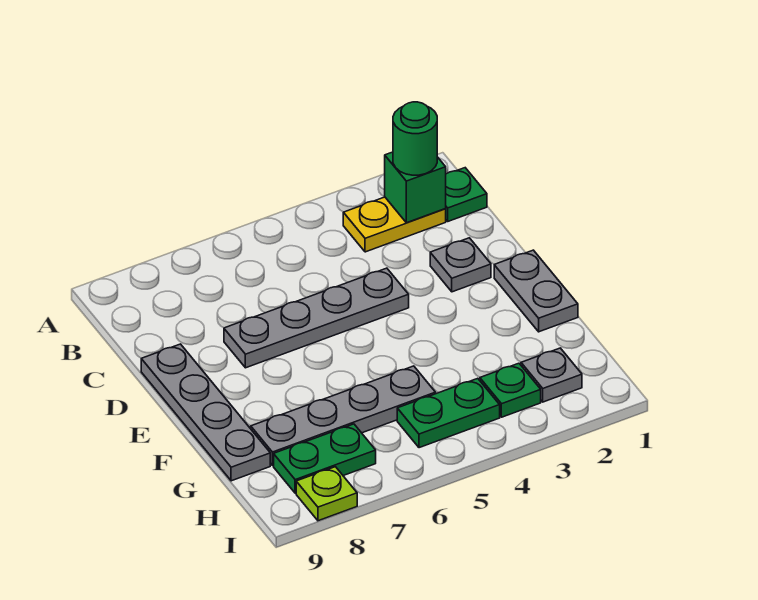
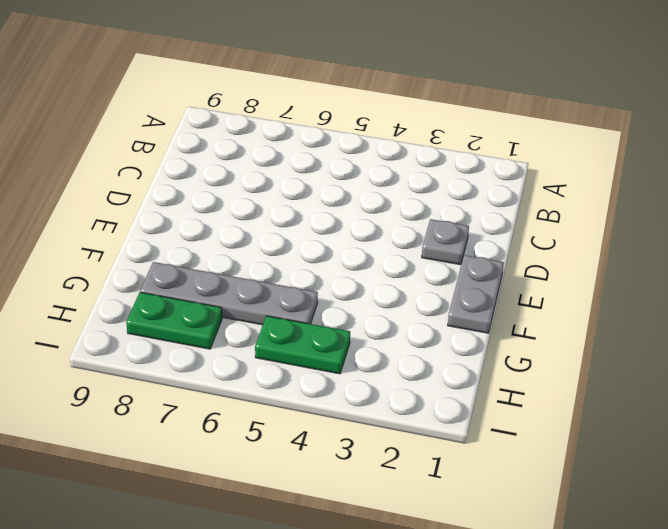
none -> green plate B1 level 1
none -> yellow plate B2:B3 level 1
none -> grey plate D4:D7 level 1

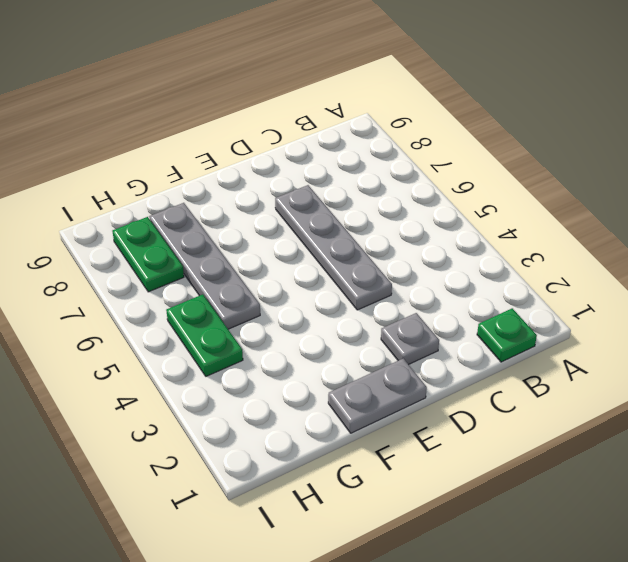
none -> yellow plate B2:B3 level 1
none -> grey plate D9:G9 level 1
none -> grey plate H2 level 1

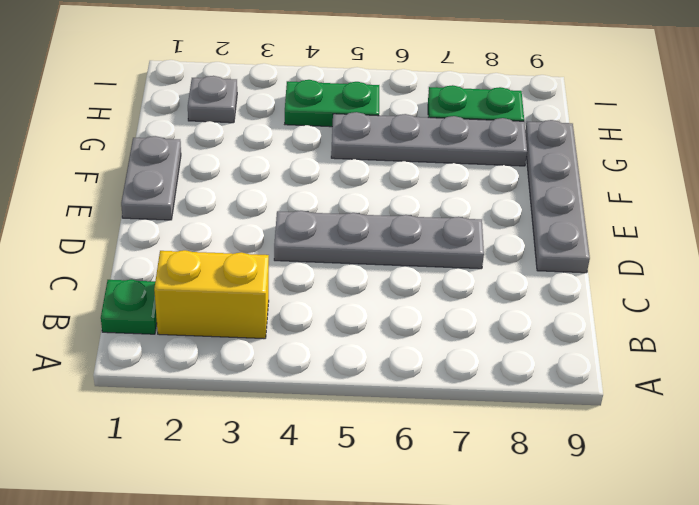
yellow brick B2:B3 level 1 -> yellow plate B2:B3 level 1
none -> grey plate D2 level 1
none -> green plate H3 level 1
none -> lime plate I8 level 1

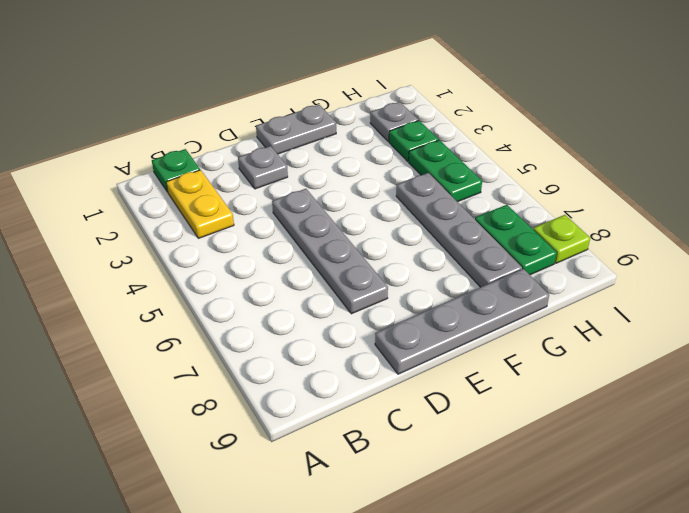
none -> green brick B2 level 2
none -> green round brick B2 level 3

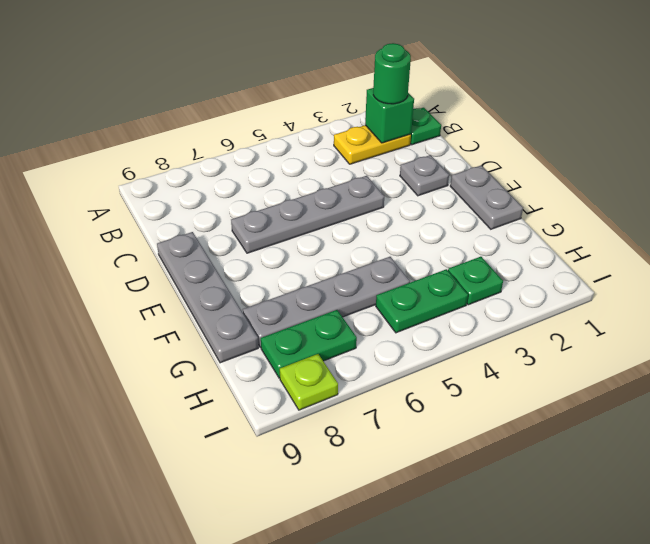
none -> grey plate H2 level 1

